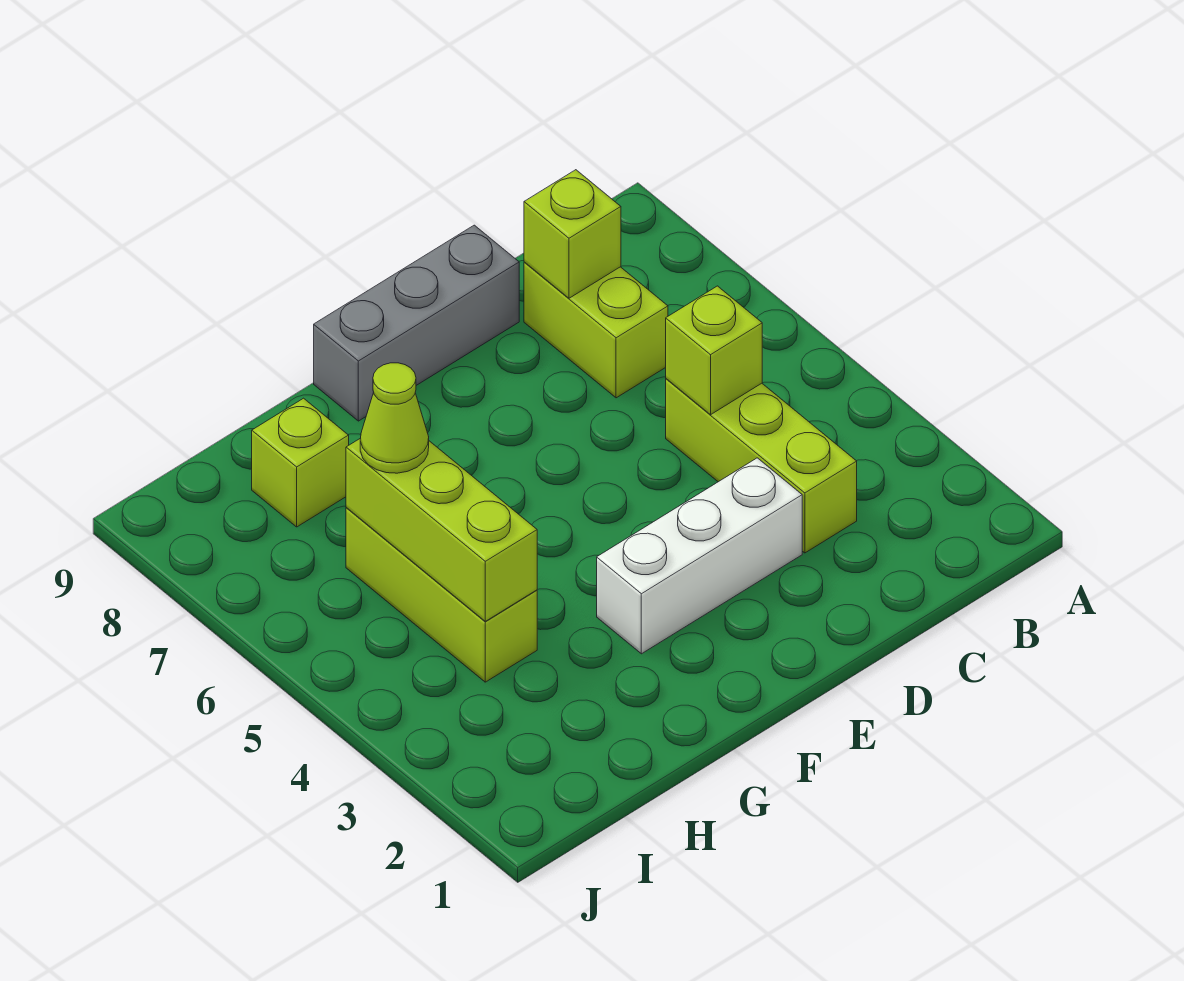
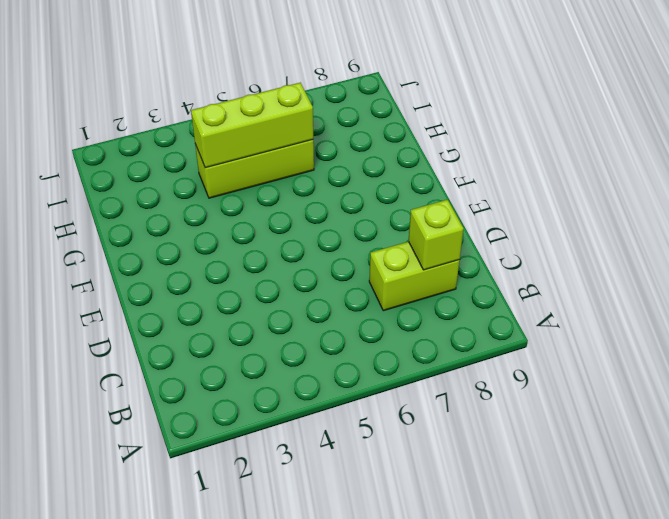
none -> lime brick C3:C5 level 1
none -> white brick D3:F3 level 1

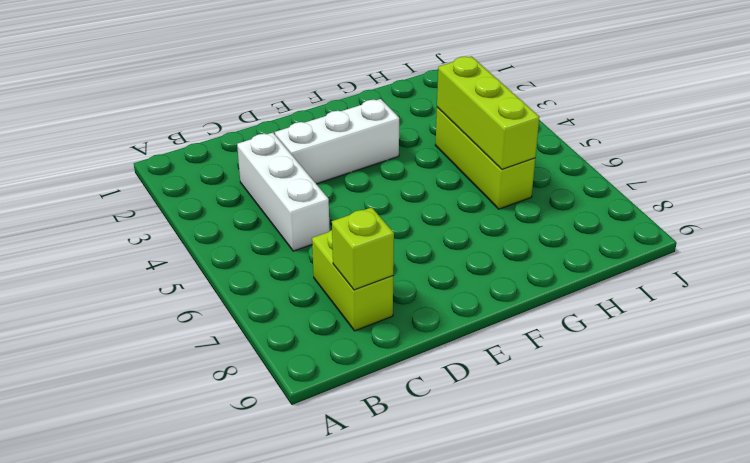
white brick C3:C5 level 1 -> lime brick C3:C5 level 1
none -> grey brick D9:F9 level 1
none -> lime brick H8 level 1

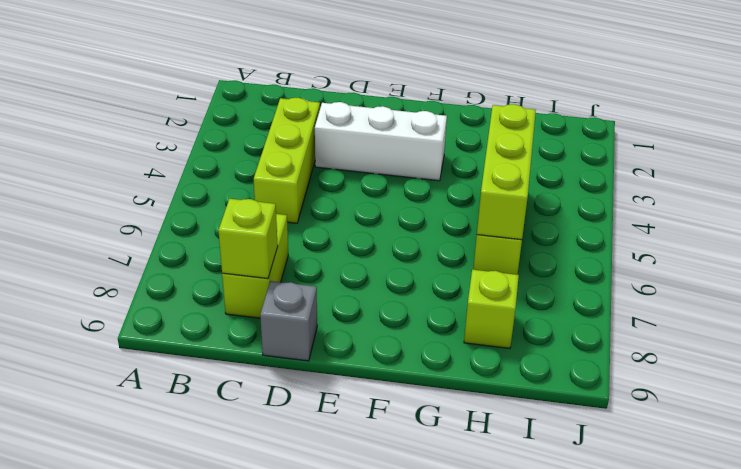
grey brick D9 level 1 -> grey brick D9:F9 level 1
none -> lime brick C5 level 2
none -> lime cone H6 level 3

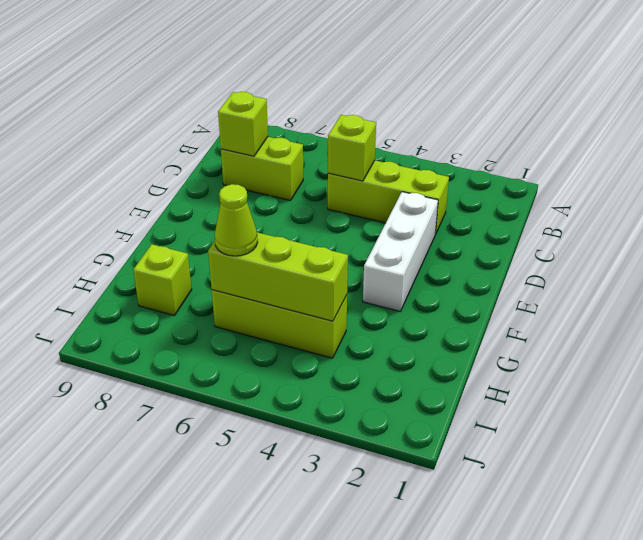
none -> grey brick D9:F9 level 1

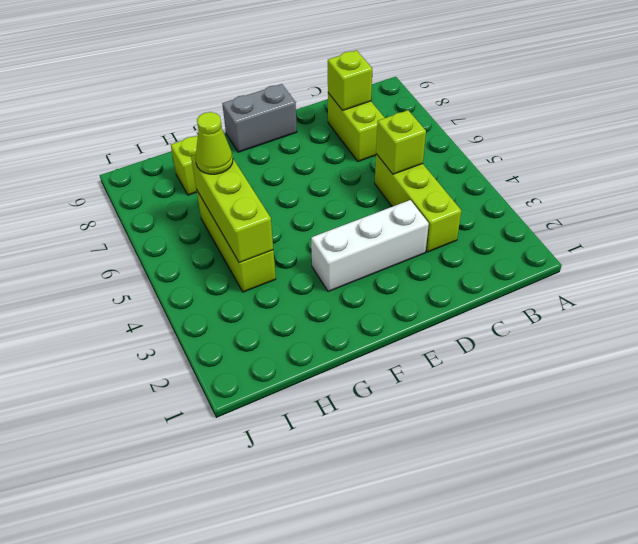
grey brick E9:F9 level 1 -> grey brick D9:F9 level 1

